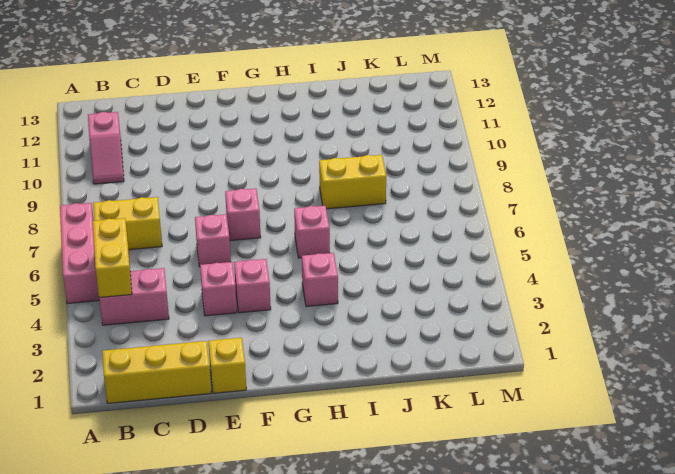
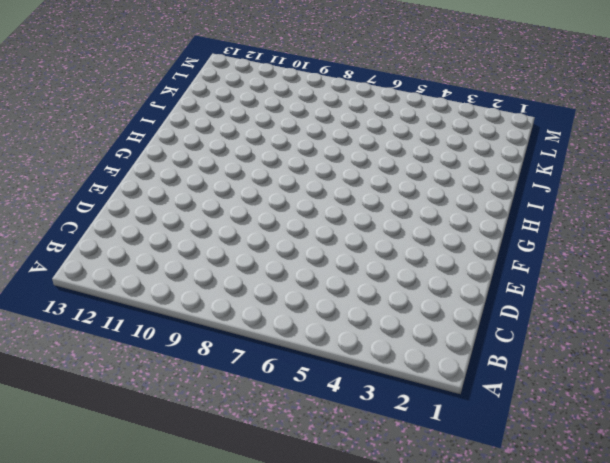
none -> pink brick A5:A7 level 1
none -> yellow brick B1:D1 level 1
none -> pink brick B4:C4 level 1

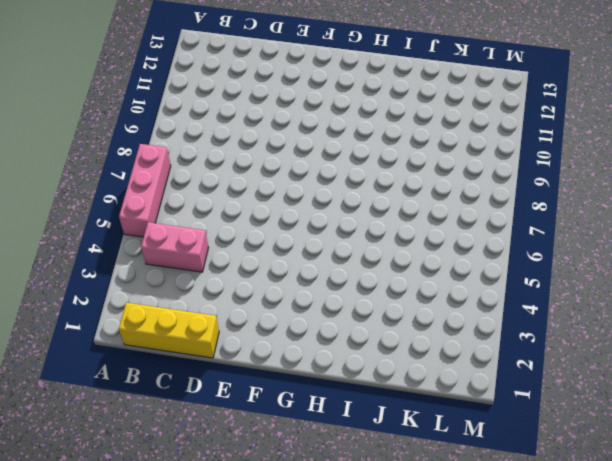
none -> yellow brick B7:C7 level 1
none -> pink slope B10:B11 level 1 top 11
none -> yellow brick E1 level 1

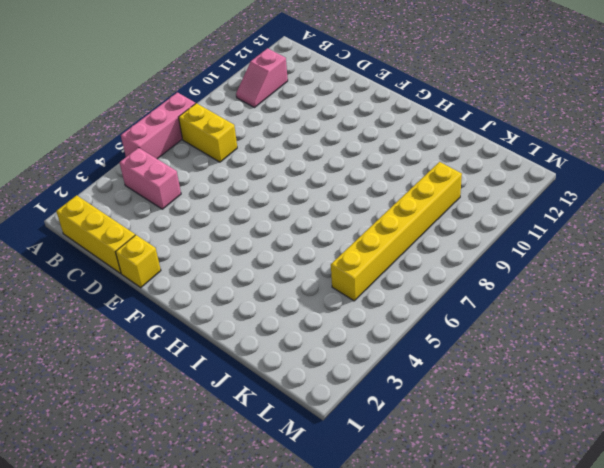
yellow brick K5:K10 level 1 -> none
none -> pink brick E4 level 1
none -> pink brick E6 level 1
none -> pink brick F4 level 1

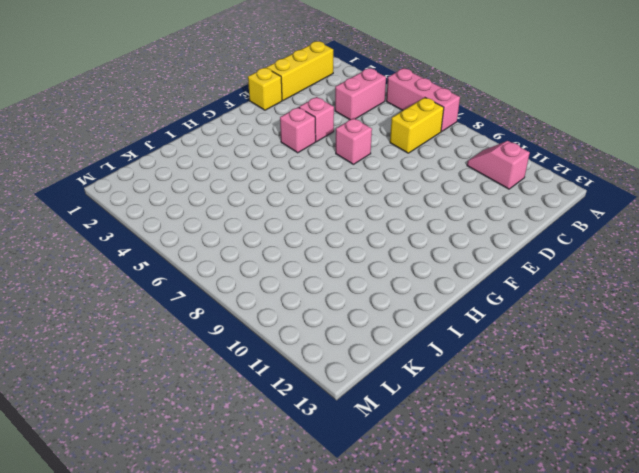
none -> pink brick F7 level 1
none -> pink brick H4 level 1
none -> pink brick H6 level 1

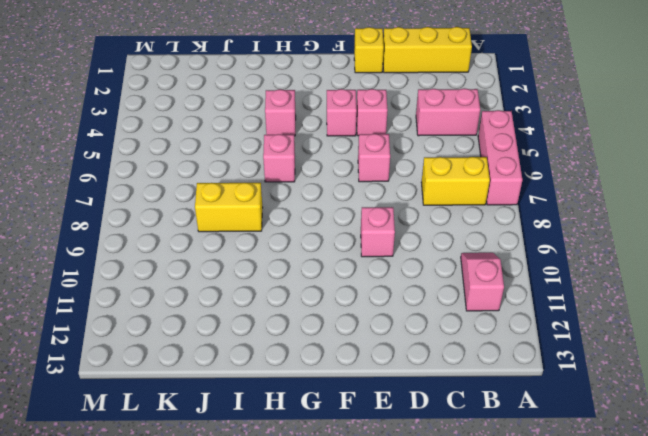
pink brick E9 level 1 -> pink brick F7 level 1
none -> yellow brick B4:B5 level 2

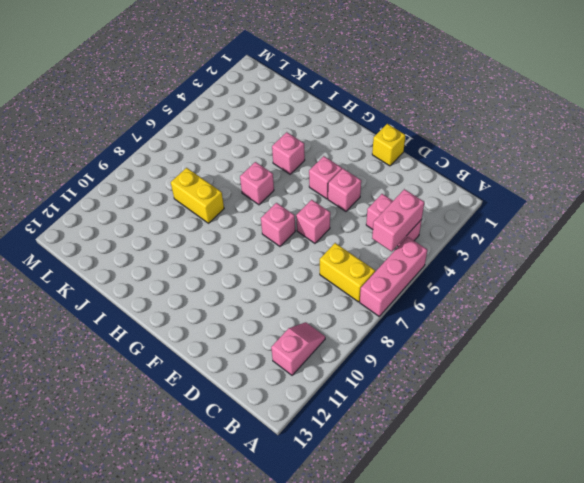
pink brick B4:B5 level 2 -> yellow brick B4:B5 level 2
none -> yellow brick B1:D1 level 1

